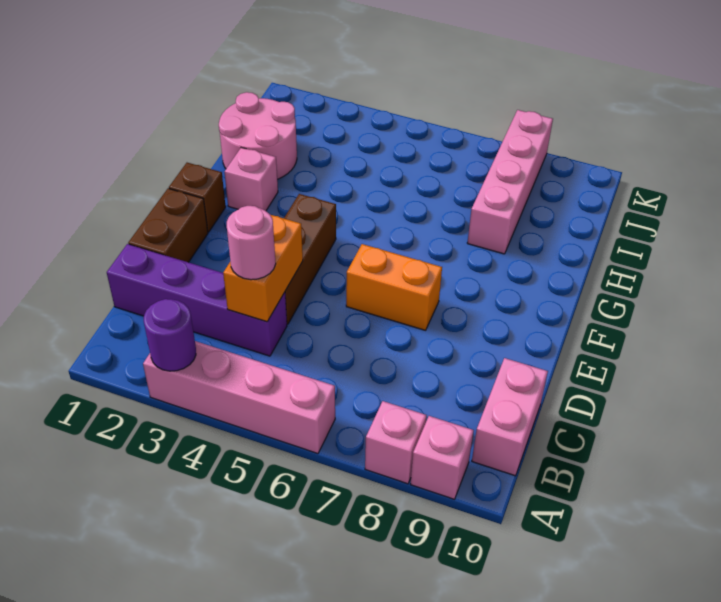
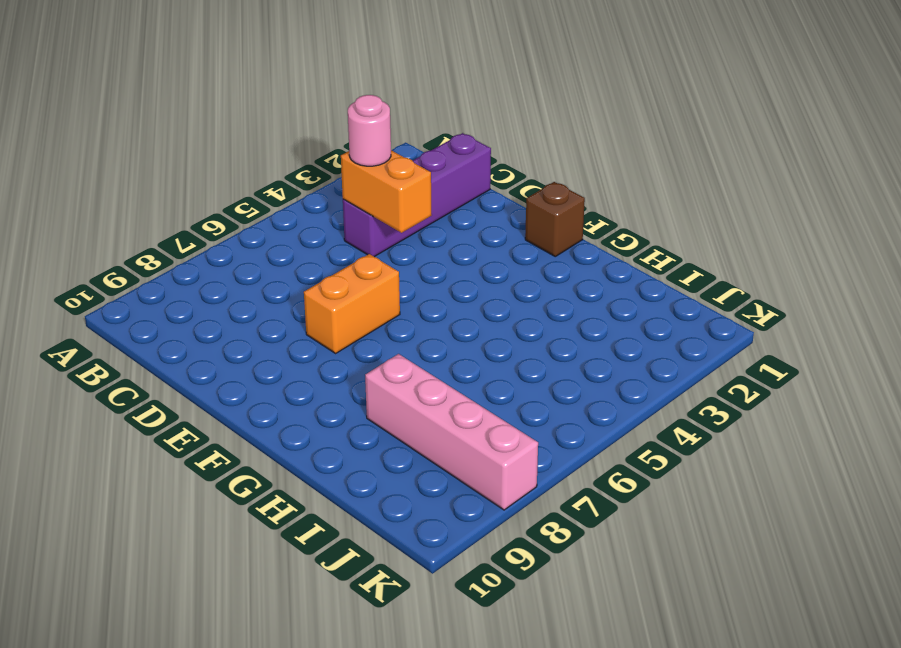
none -> pink brick A3:A6 level 1
none -> pink brick A8 level 1
none -> pink brick A9 level 1

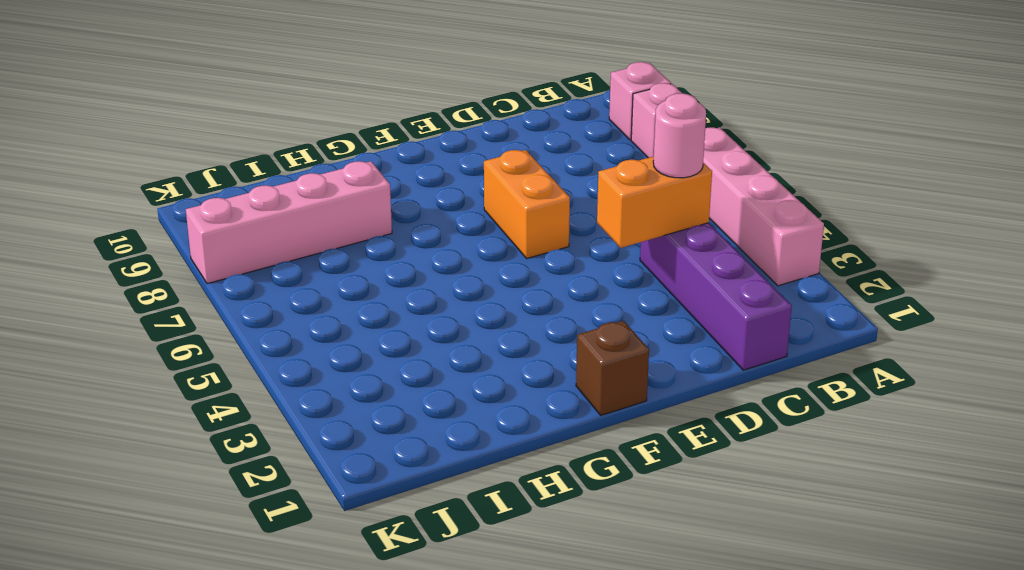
none -> pink brick B10:C10 level 1
none -> brown brick D1:E1 level 1
none -> brown brick D4:F4 level 1

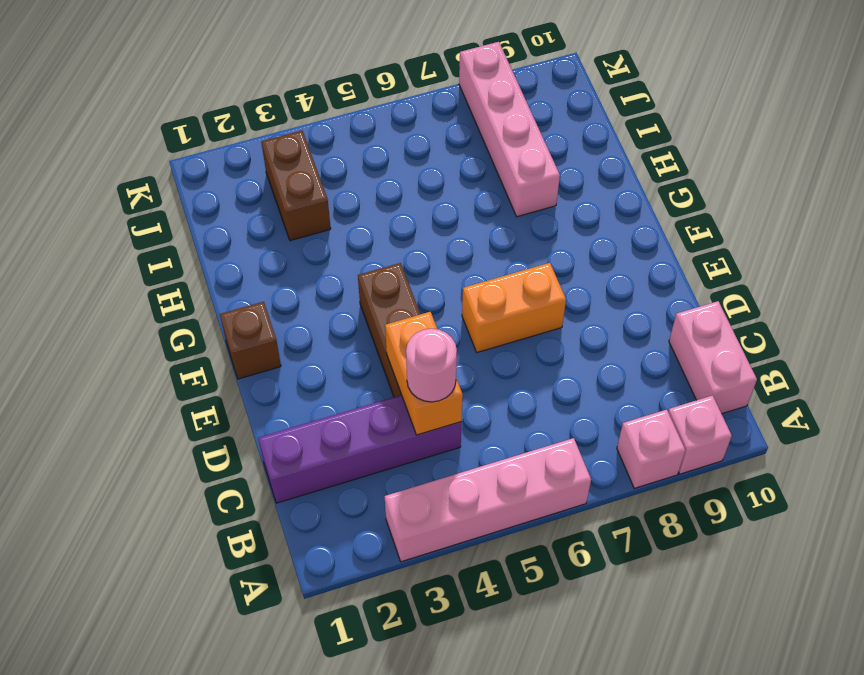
brown brick I3:J3 level 1 -> brown brick D1:E1 level 1
none -> pink brick G2 level 1
none -> pink round brick H1:I2 level 1
none -> purple round brick A3 level 2

